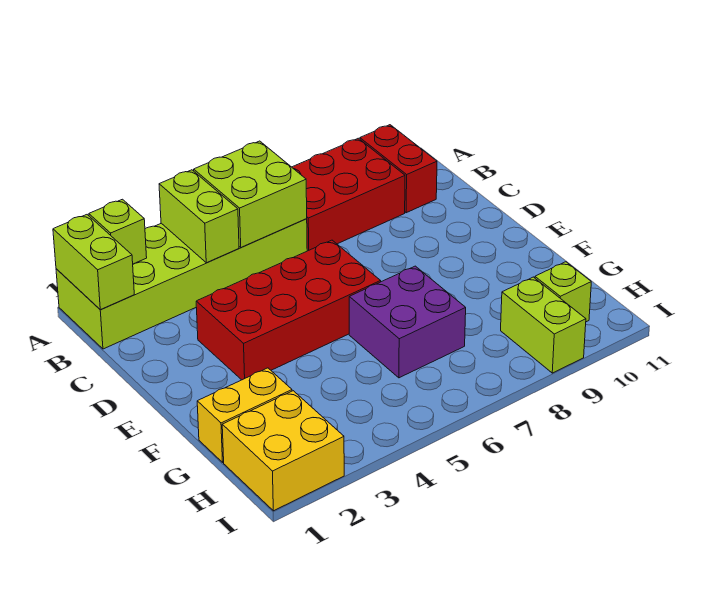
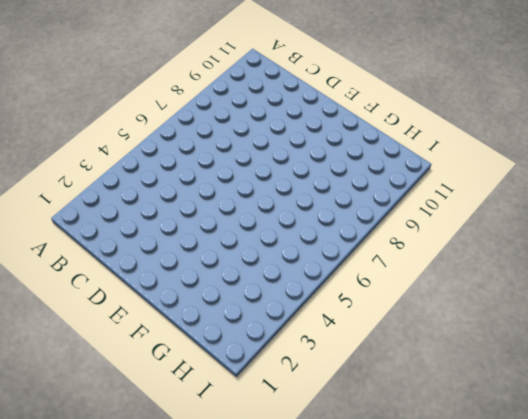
none -> lime brick A1:B6 level 1
none -> red brick A7:B9 level 1
none -> red brick A10:B10 level 1

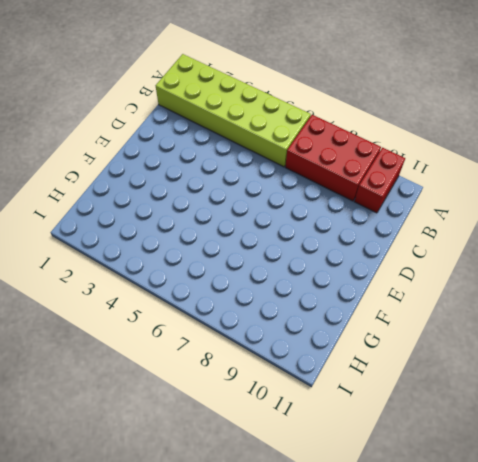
none -> red brick D3:E6 level 1
none -> purple brick F6:G7 level 1
none -> yellow brick G1:G2 level 1

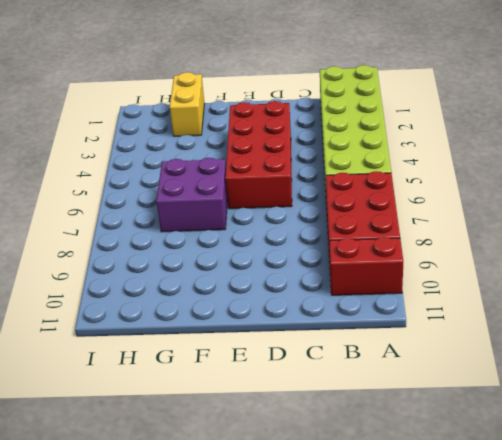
none -> yellow brick H1:I2 level 1
none -> lime brick H9:I9 level 1
none -> lime brick H10 level 1

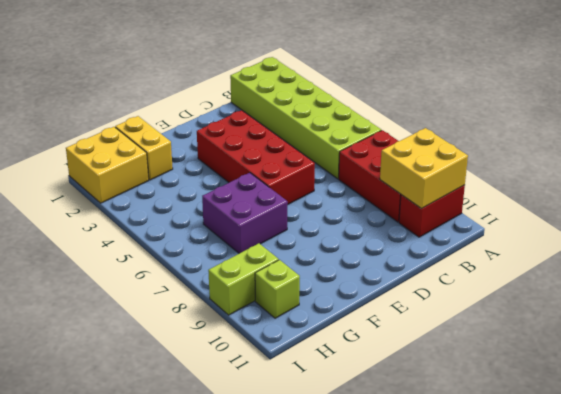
yellow brick A9:B10 level 2 -> none
none -> lime brick A1:B1 level 2
none -> lime brick A2 level 2
none -> lime brick A4:B4 level 2

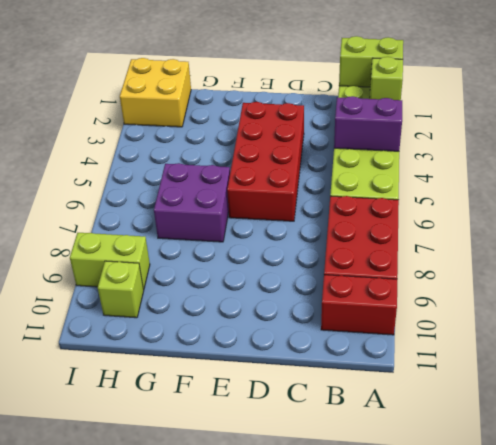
purple brick A4:B4 level 2 -> lime brick A4:B4 level 2
none -> yellow brick G1:G2 level 1
none -> lime brick A5:B6 level 2

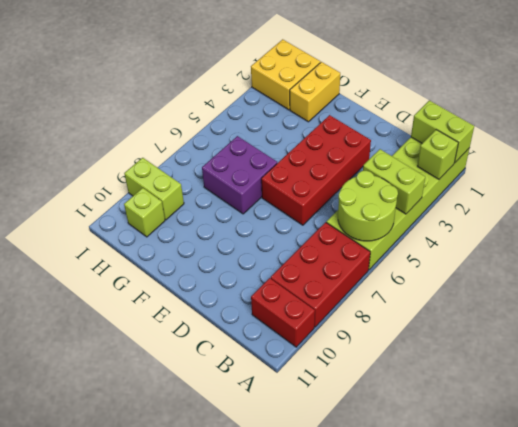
lime round brick A5:B6 level 2 -> lime brick A5:B6 level 2

